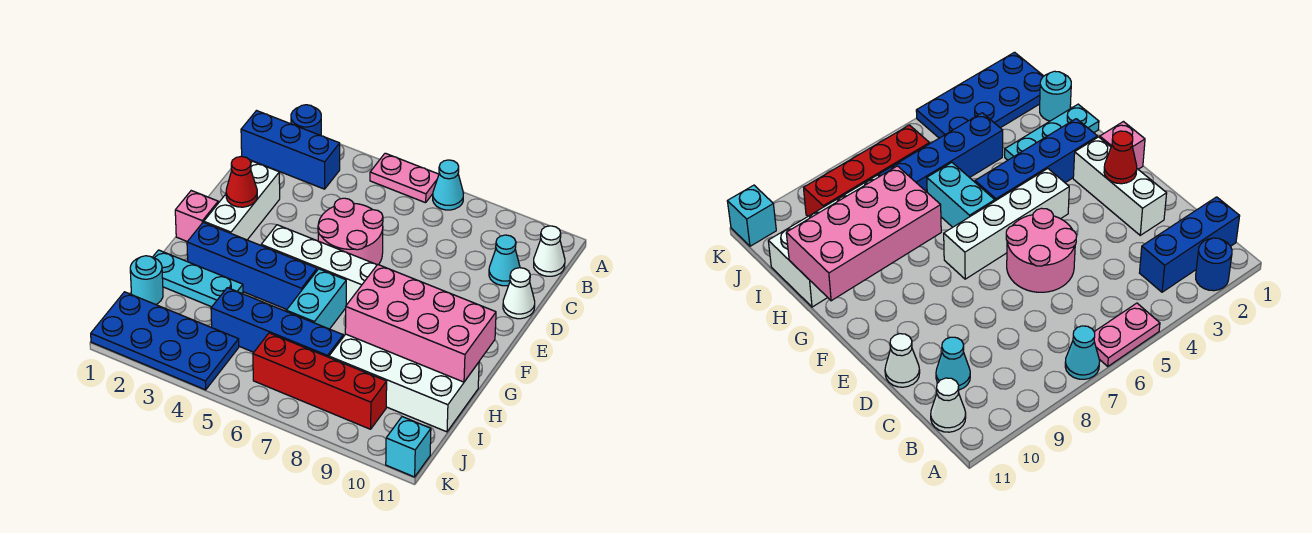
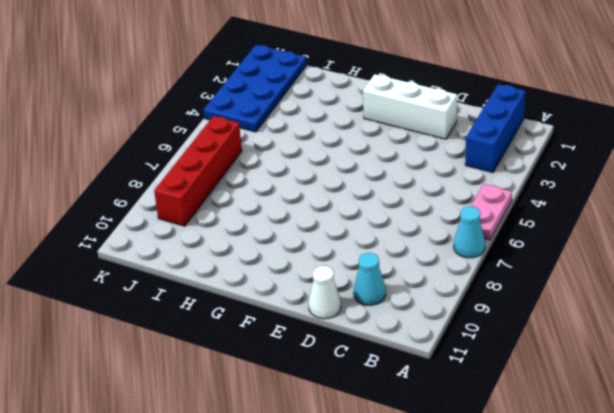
none -> blue round brick A2 level 1
none -> white cone B11 level 1
none -> pink round brick D5:E6 level 1

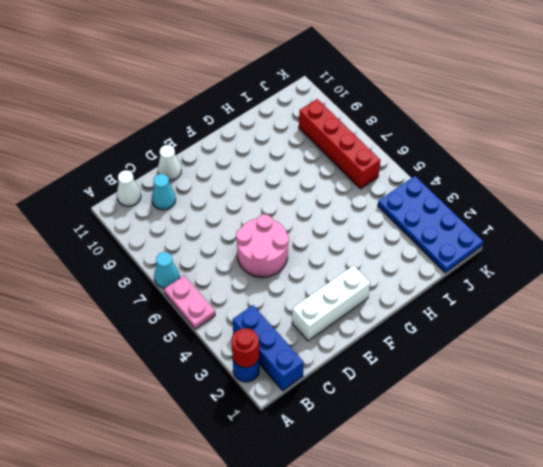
red round brick A2 level 2 -> none
none -> pink brick F1 level 1
none -> white brick F4:F7 level 1
none -> blue brick G2:G5 level 1

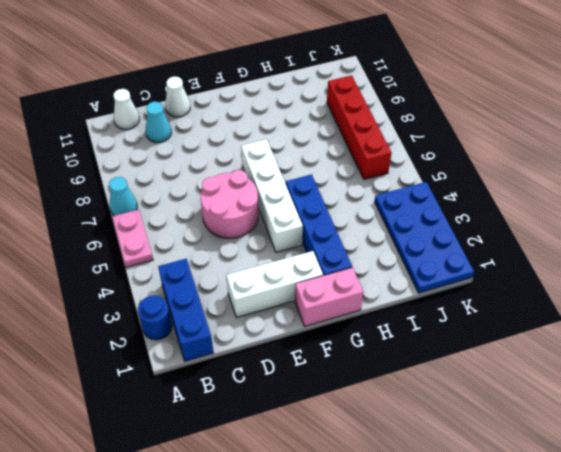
pink brick F1:G1 level 1 -> pink brick F1 level 1
none -> cyan brick G6:H6 level 1
none -> cyan plate H1:H3 level 1
none -> white brick H8:I11 level 1

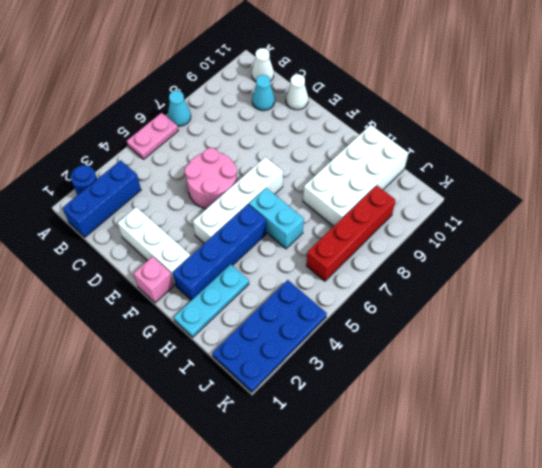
none -> cyan round brick I1 level 1
none -> blue brick I4:I7 level 1
none -> cyan brick K11 level 1

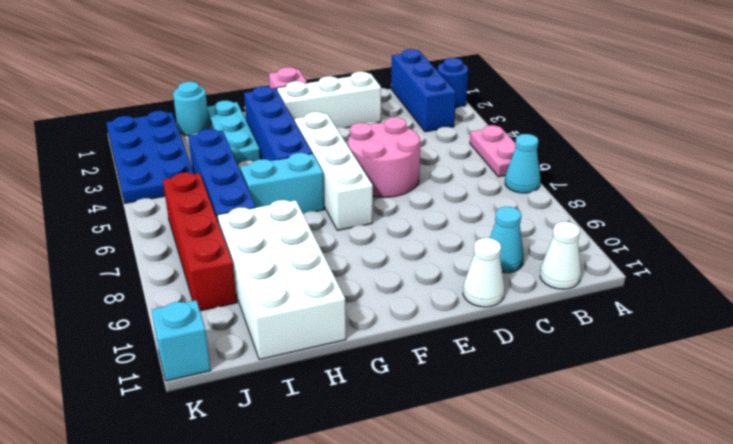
none -> red cone E2 level 2
none -> pink brick G8:H11 level 2

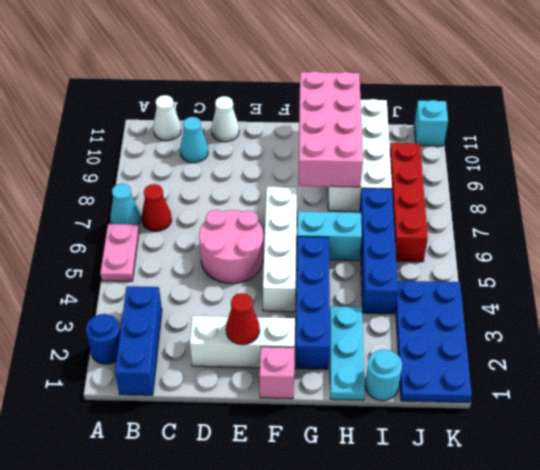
red cone B7 level 1 -> none

